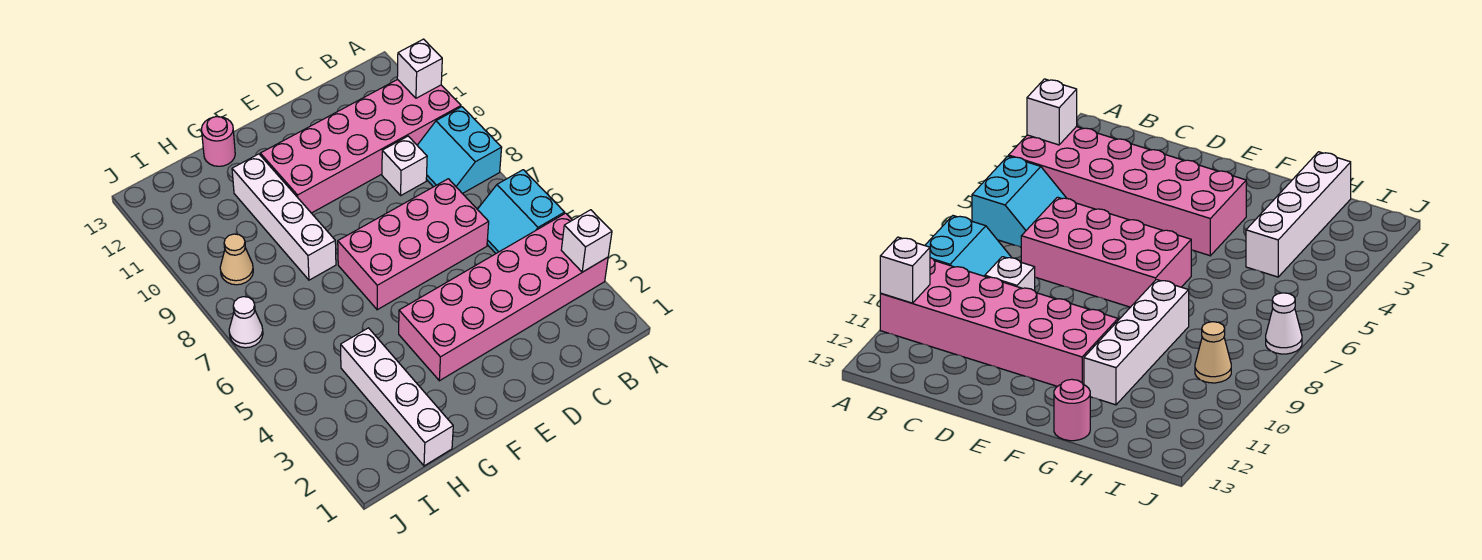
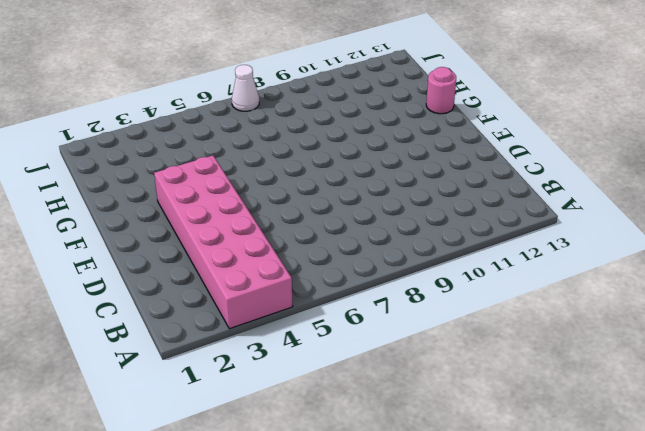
none -> cyan slope A5:B6 level 1 top A
none -> cyan slope A8:B9 level 1 top A
none -> pink brick A10:F11 level 1

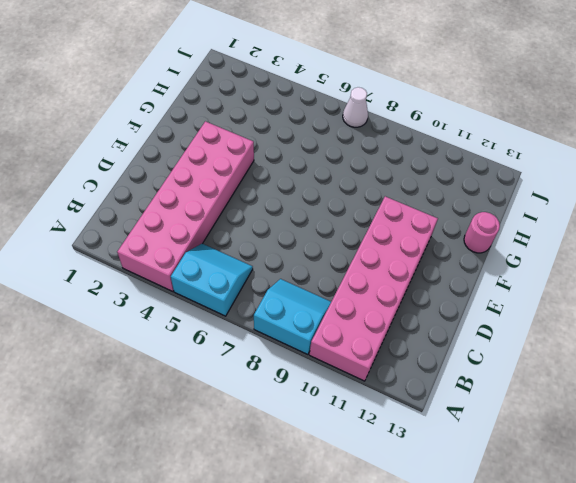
none -> pink brick C6:F7 level 1
none -> white brick C9 level 1
none -> white brick G8:G11 level 1

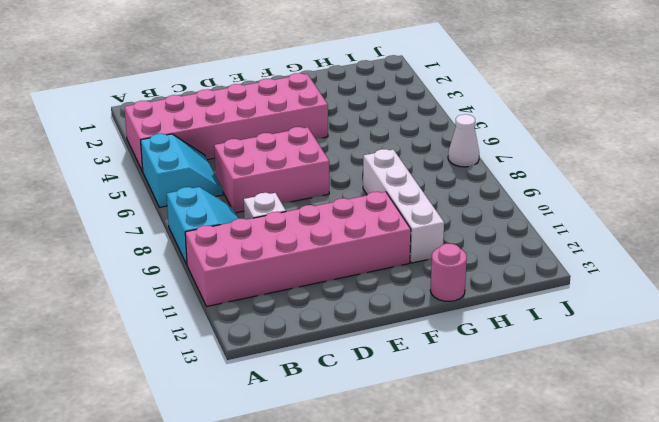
pink brick C6:E7 level 1 -> pink brick C6:F7 level 1
none -> white brick H1:H4 level 1
none -> tan cone I9 level 1
none -> white brick A3 level 2

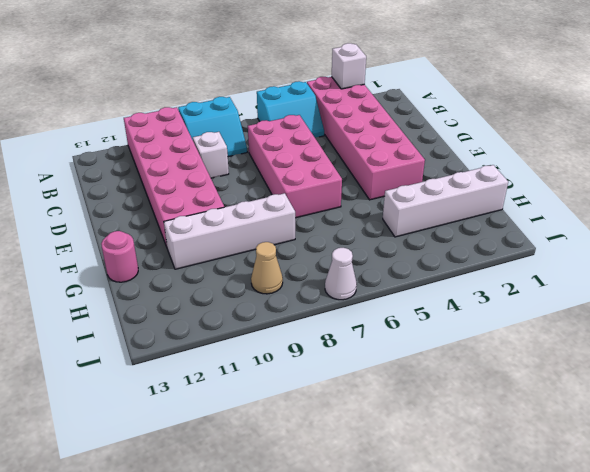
none -> white brick A11 level 2

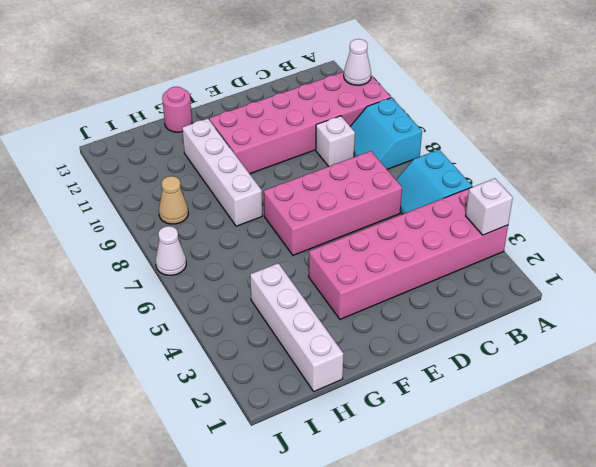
white cone A11 level 2 -> white brick A11 level 2

